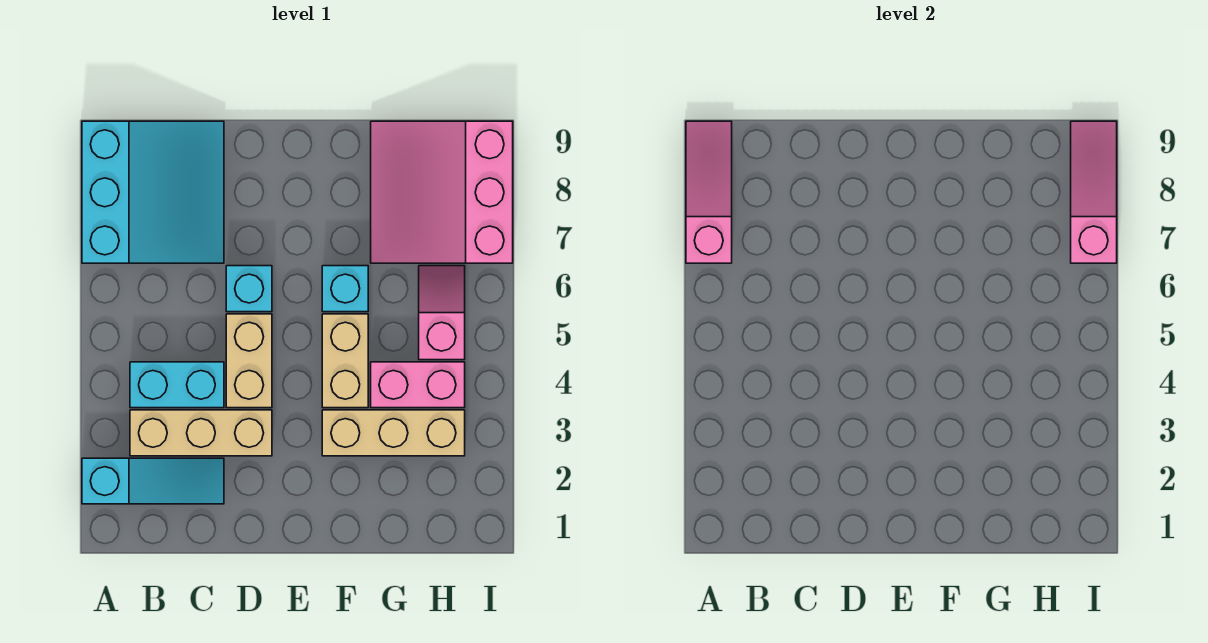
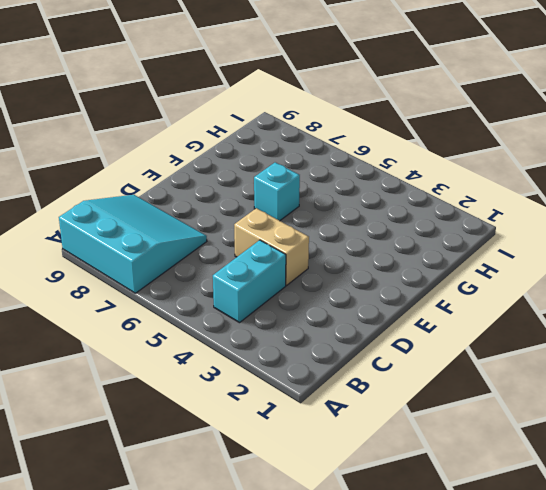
none -> cyan slope A2:C2 level 1 top A
none -> tan brick B3:D3 level 1
none -> cyan brick D6 level 1

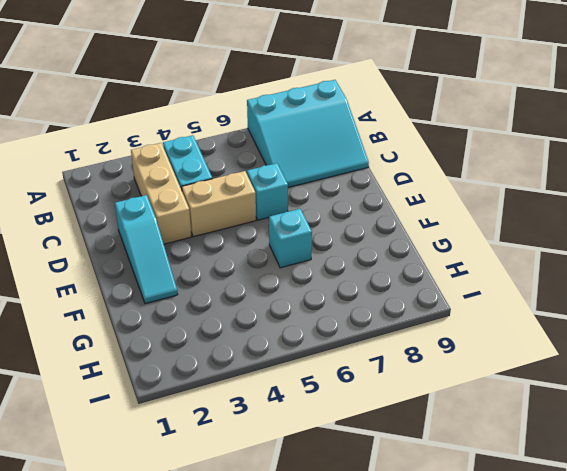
cyan slope D2:F2 level 1 top D -> cyan slope A2:C2 level 1 top A
none -> tan brick F3:H3 level 1
none -> tan brick F4:F5 level 1
none -> pink brick G4:H4 level 1

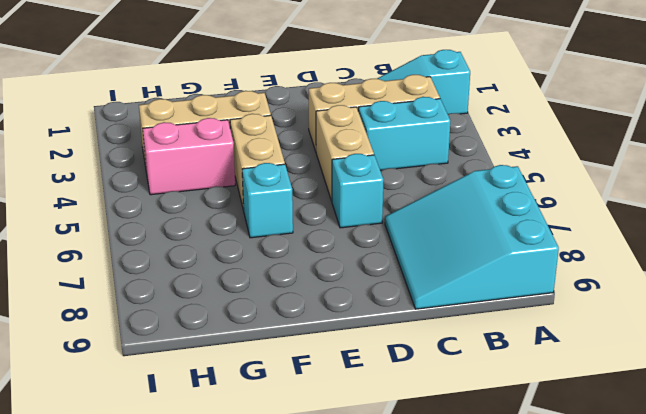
none -> pink slope G7:I9 level 1 top I
none -> pink slope H5:H6 level 1 top 5
none -> pink slope A7:A9 level 2 top 7

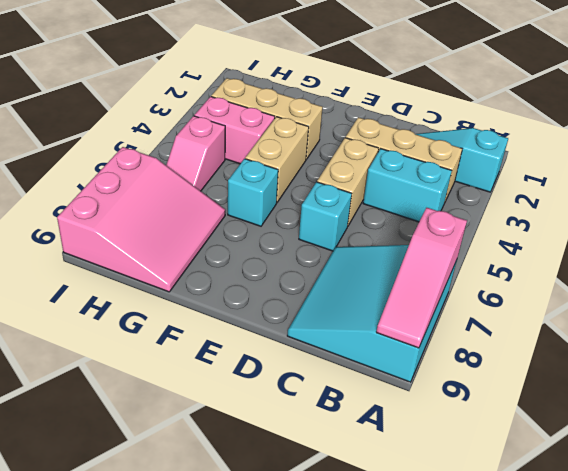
none -> pink slope I7:I9 level 2 top 7

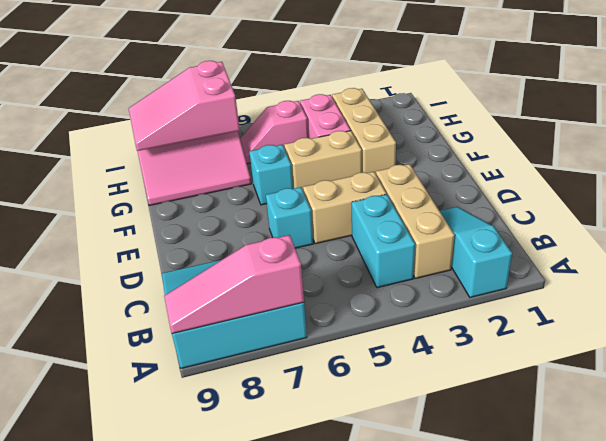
pink slope H7:I9 level 2 top 7 -> pink slope I7:I9 level 2 top 7

